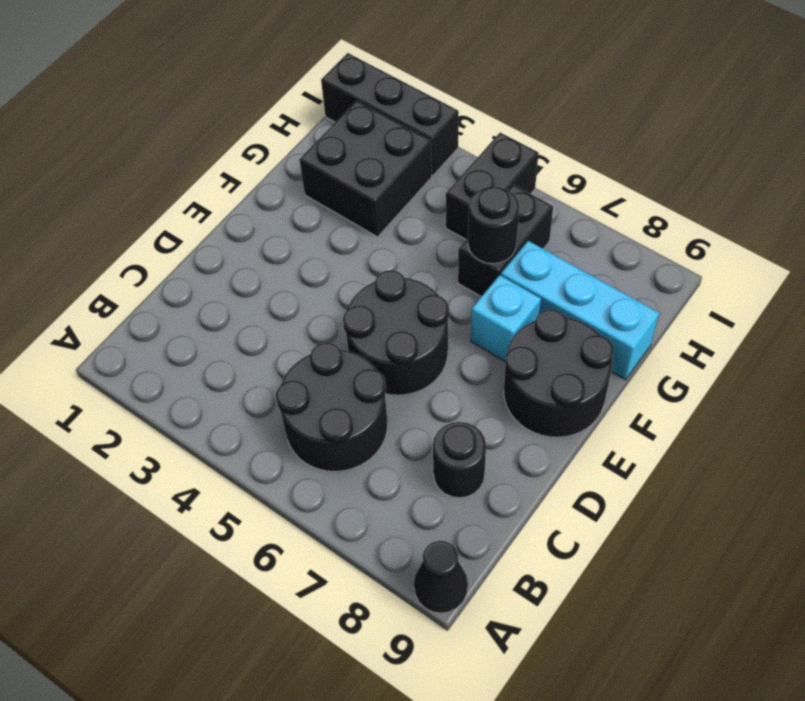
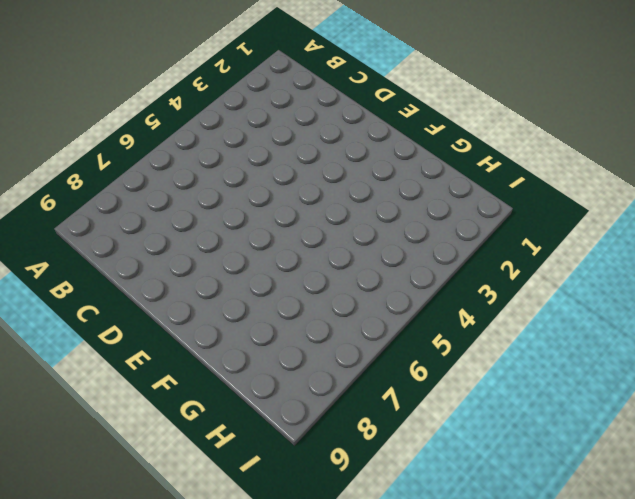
none -> black cone A9 level 1
none -> black round brick B5:C6 level 1
none -> black round brick C8 level 1

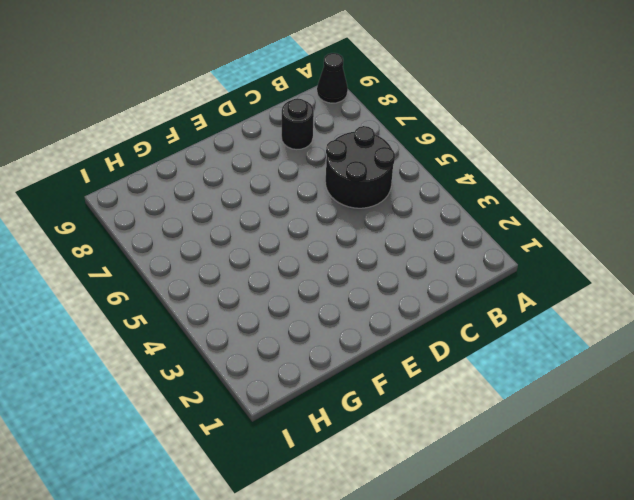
none -> black round brick D5:E6 level 1
none -> black round brick E8:F9 level 1
none -> cyan brick F7 level 1

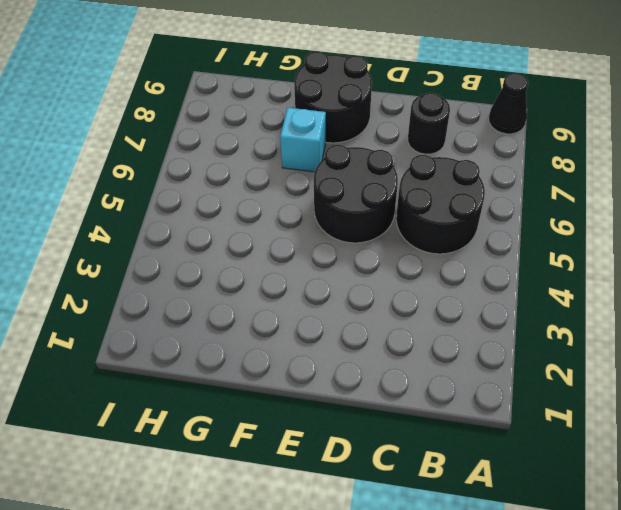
none -> black brick G2:H3 level 1
none -> black brick G6:H6 level 1
none -> cyan brick G7:G9 level 1

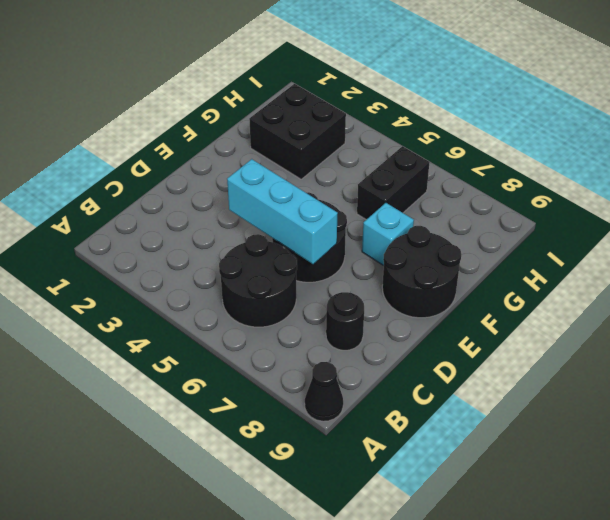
cyan brick D4:D6 level 2 -> cyan brick G7:G9 level 1
none -> black brick H5:I5 level 1
none -> black brick I1:I3 level 1
none -> black round brick G6 level 2

